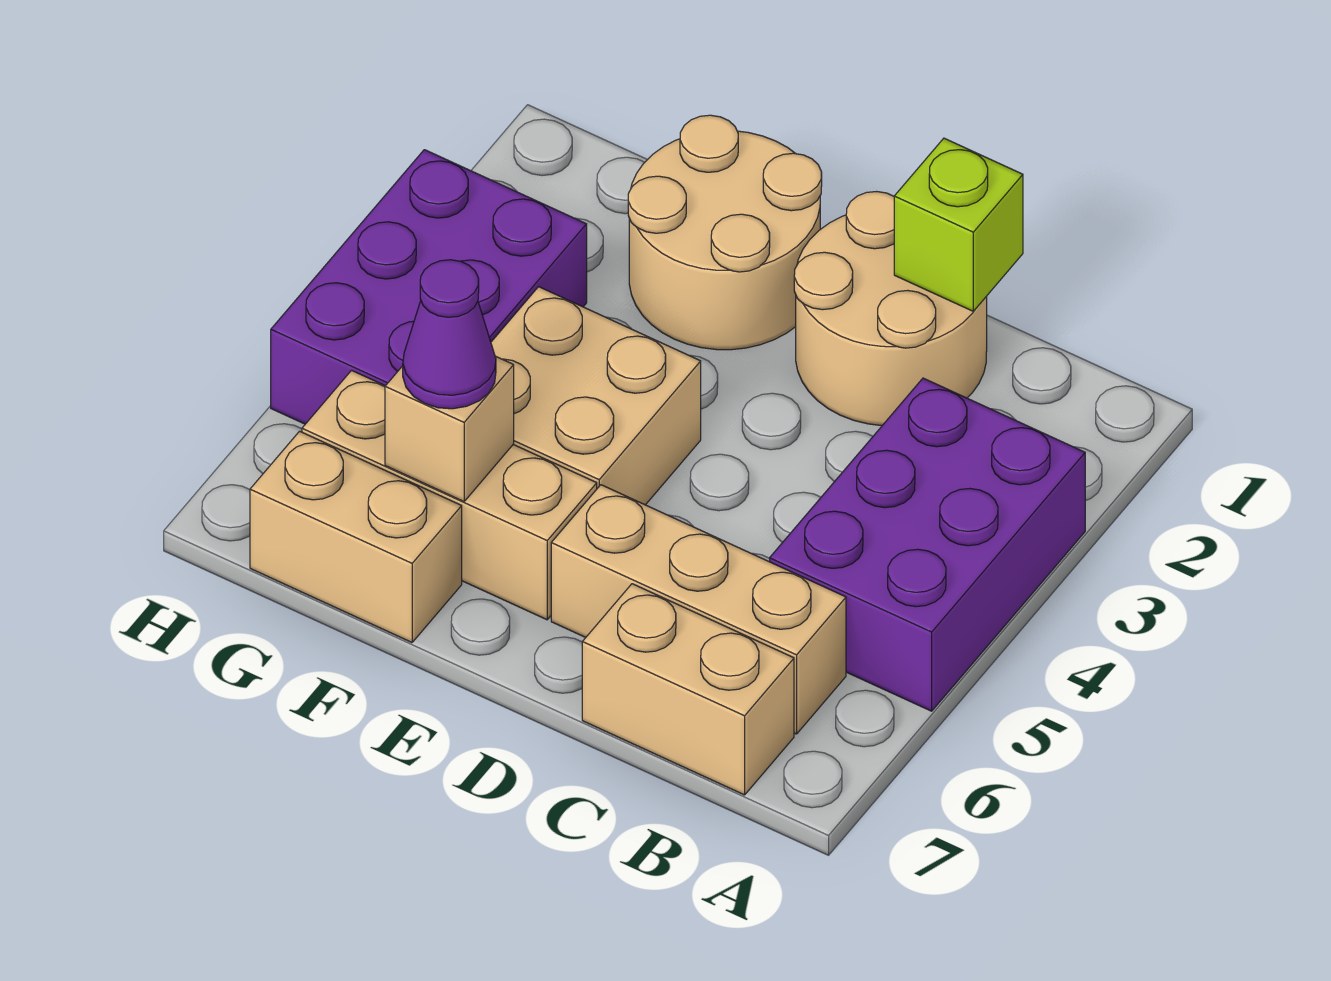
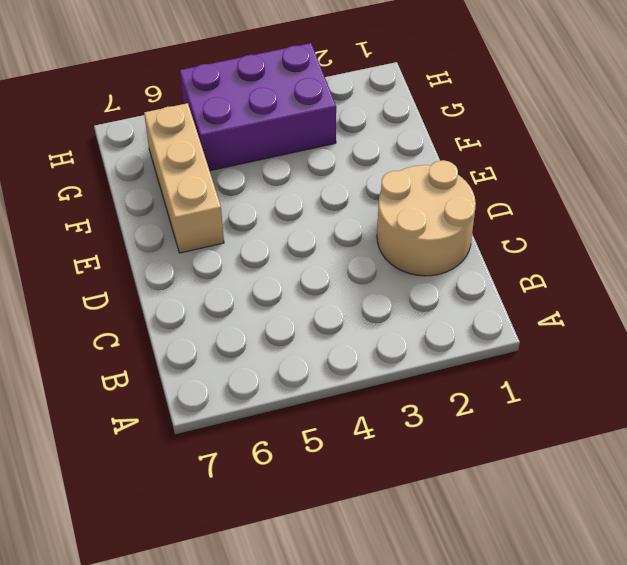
none -> purple brick A3:B5 level 1
none -> tan brick B6:D6 level 1
none -> tan brick B7:C7 level 1

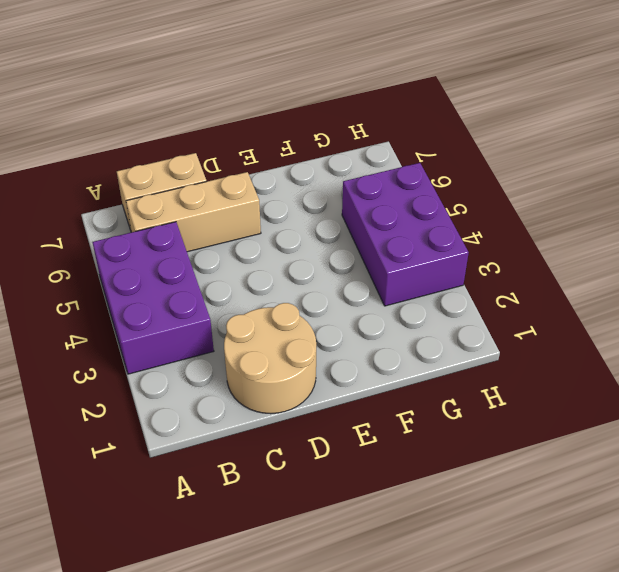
none -> tan round brick E1:F2 level 1
none -> tan brick E4:F5 level 1
none -> tan brick E6:G6 level 1

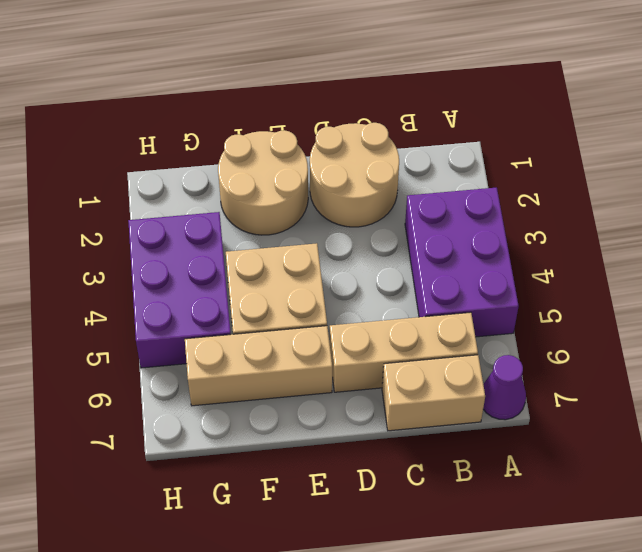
purple cone A7 level 1 -> purple cone F6 level 3
none -> tan brick F7:G7 level 1
none -> lime brick C1 level 2
none -> tan brick F6 level 2

